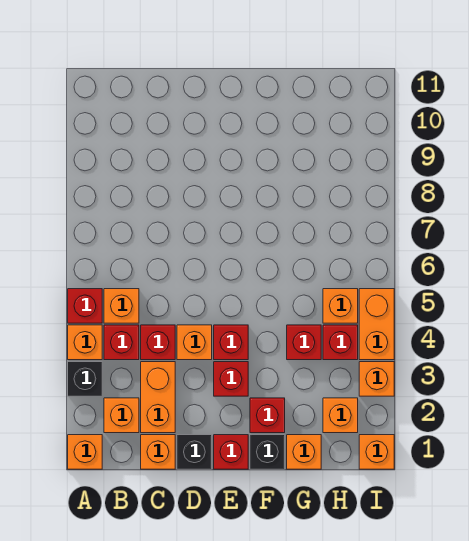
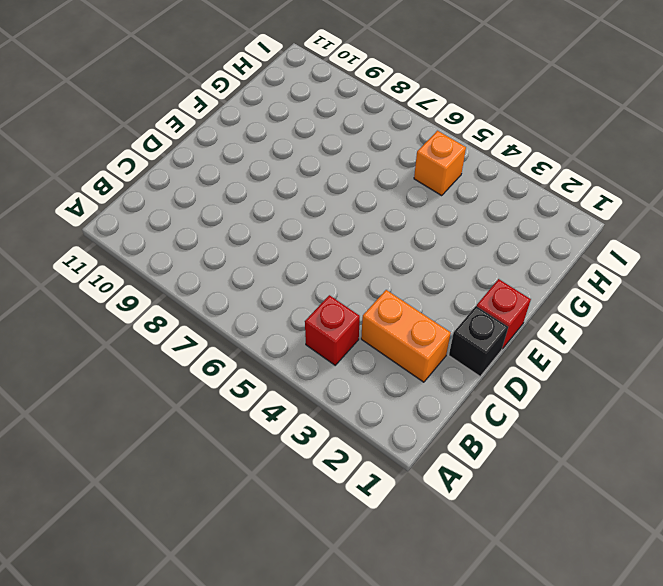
none -> orange brick A1 level 1
none -> black brick A3 level 1
none -> orange brick A4 level 1

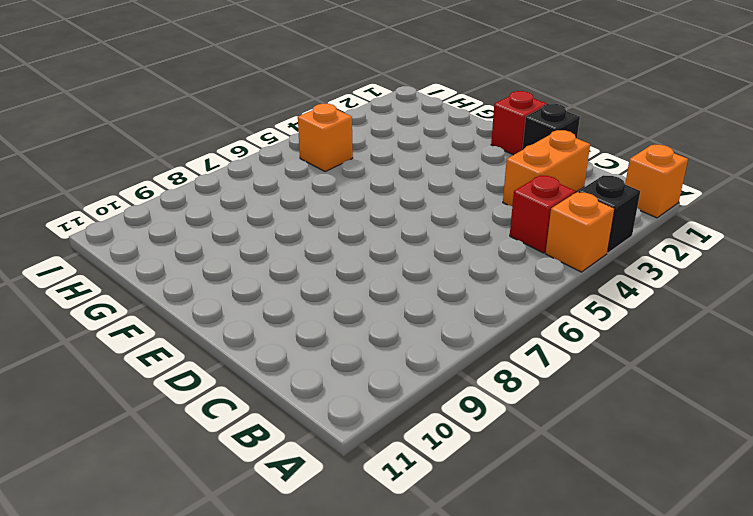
none -> red brick A5 level 1
none -> orange brick B2 level 1
none -> orange brick B5 level 1

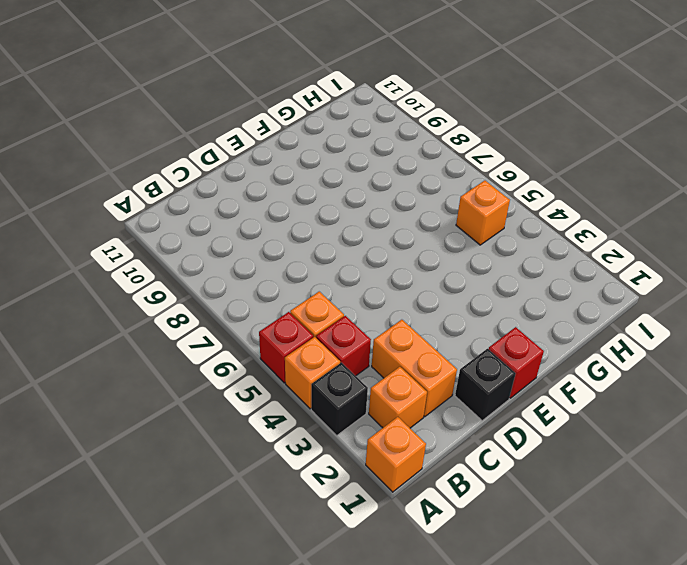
none -> orange brick C1 level 1
none -> red brick C4 level 1
none -> orange brick D4 level 1

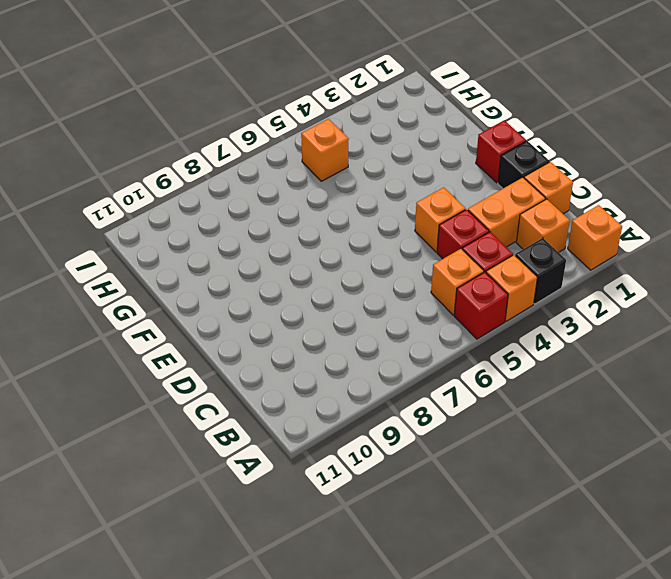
none -> red brick E3 level 1
none -> red brick E4 level 1
none -> black brick F1 level 1

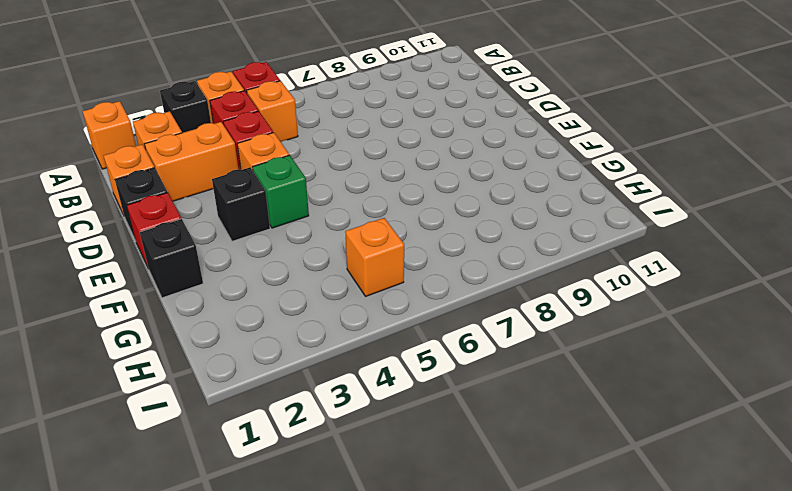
black brick E3 level 1 -> red brick E3 level 1
green brick E4 level 1 -> red brick E4 level 1
none -> red brick F2 level 1
none -> orange brick G1 level 1
none -> red brick G4 level 1

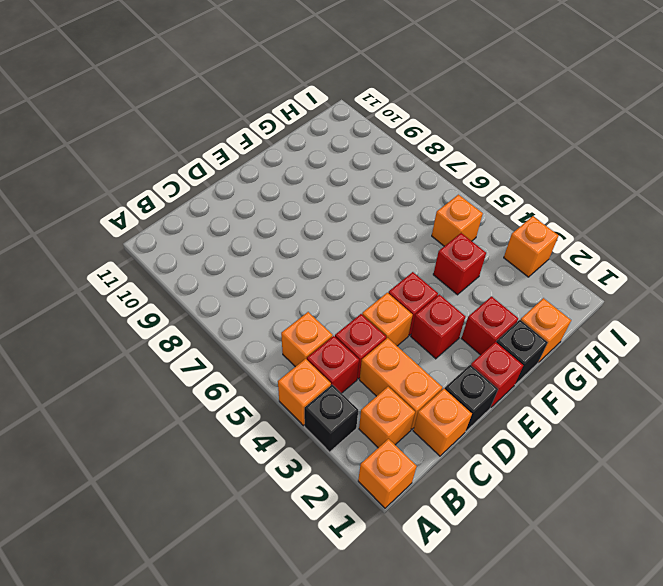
none -> red brick A5 level 1
none -> orange brick H2 level 1
none -> red brick H4 level 1

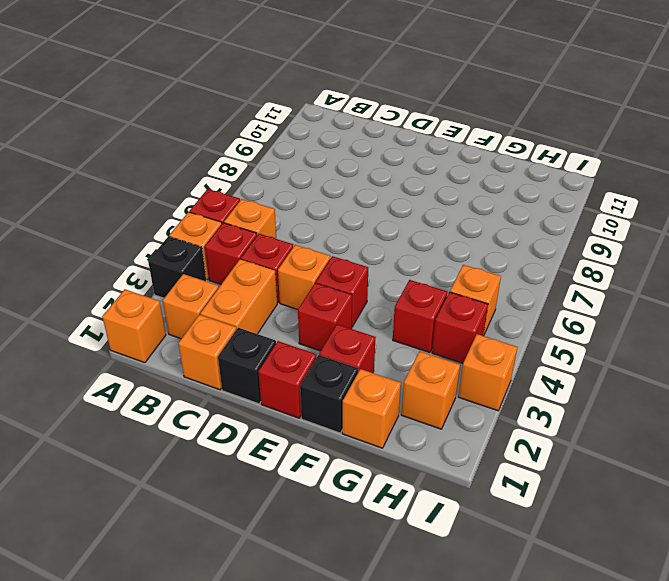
none -> orange brick I1 level 1
none -> orange brick I4:I5 level 1

